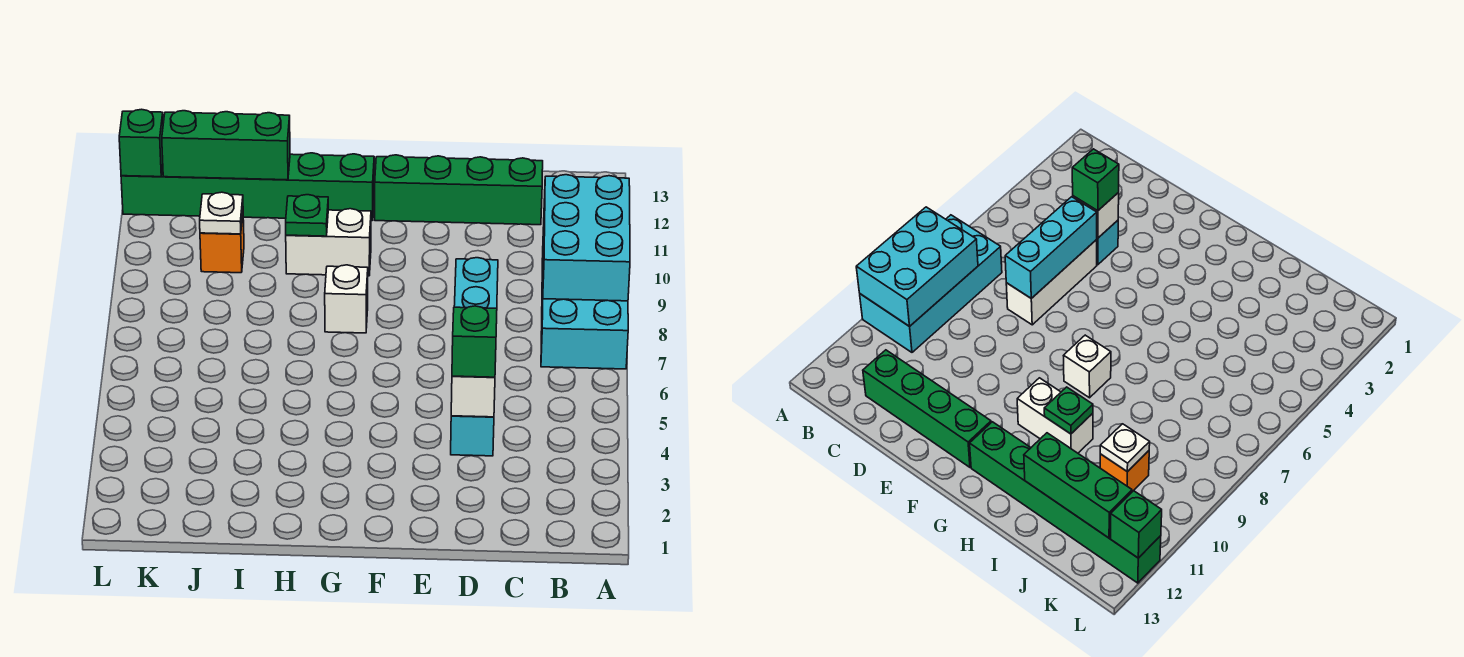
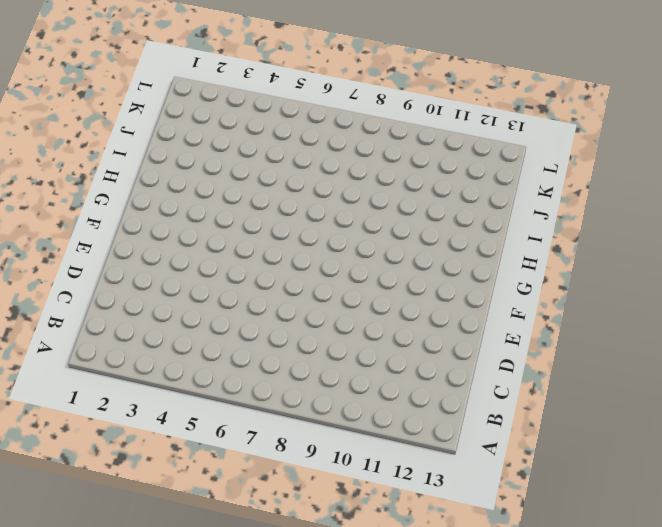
none -> cyan brick A7:B10 level 1
none -> green brick C12:F12 level 1
none -> cyan brick D4 level 1

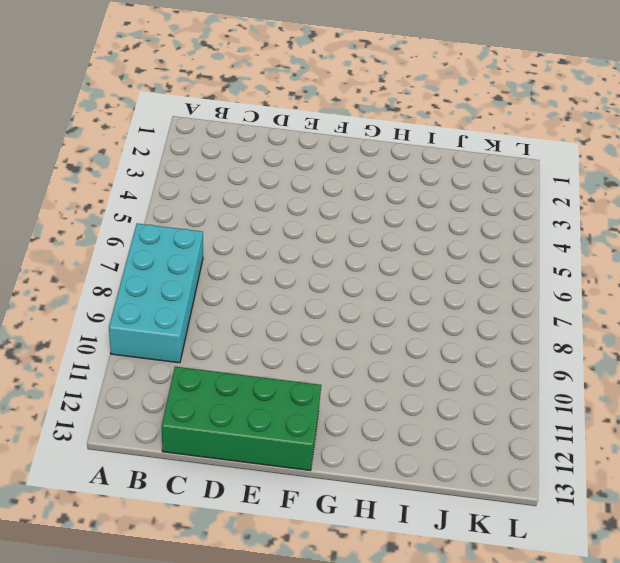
green brick C12:F13 level 1 -> green brick C12:F12 level 1
none -> cyan brick D4 level 1
none -> white brick D5:D7 level 1
none -> white brick G8 level 1

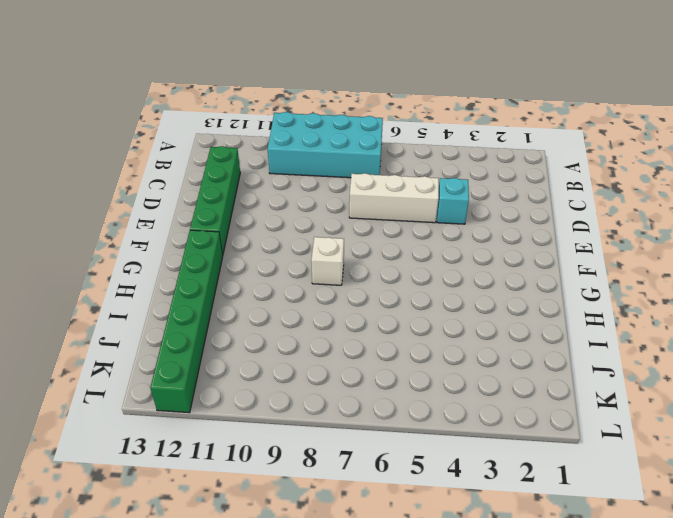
none -> white brick G10:H10 level 1
none -> orange brick J10 level 1
none -> cyan brick A8:B10 level 2

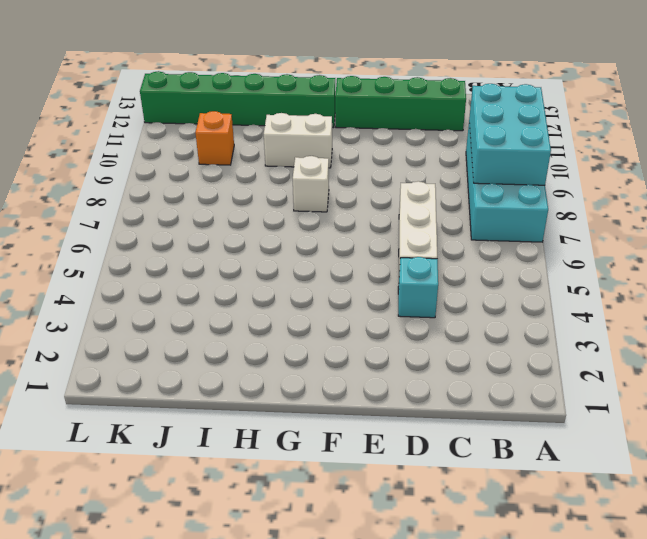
none -> white brick D4 level 2
none -> cyan brick D5:D7 level 2
none -> green plate H10 level 2

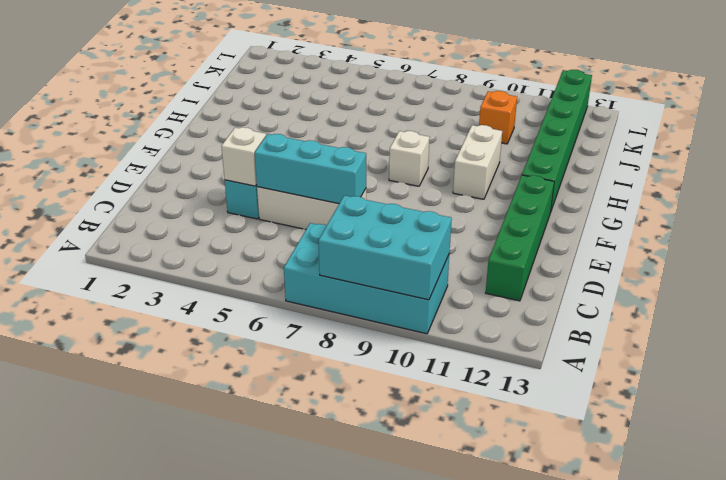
none -> green plate H10 level 2
none -> green brick I12:K12 level 2
none -> white plate J10 level 2

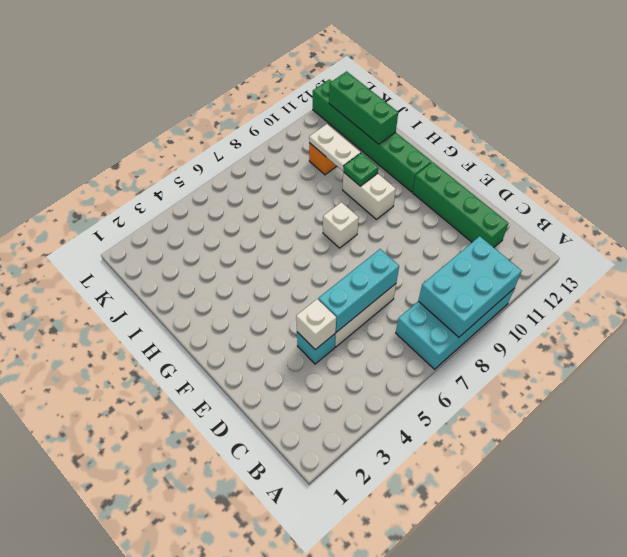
white plate I10:J10 level 2 -> white plate J10 level 2
none -> green brick L12 level 2
none -> green brick D4 level 3

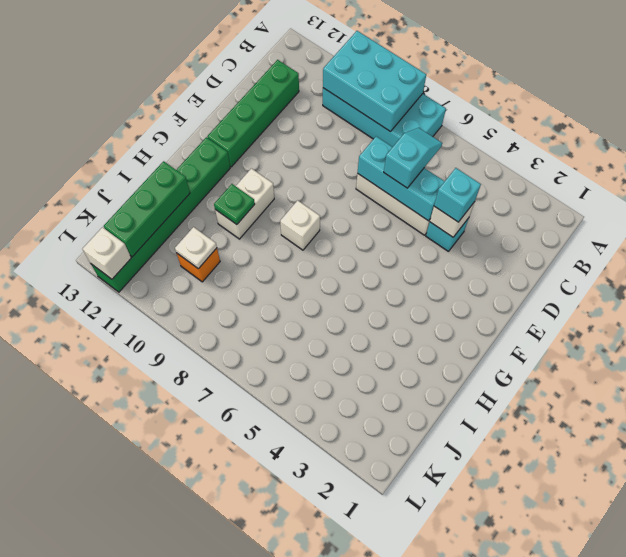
cyan slope C6:D6 level 3 top D -> none
cyan brick D4 level 3 -> green brick D4 level 3
white brick L12 level 2 -> green brick L12 level 2

